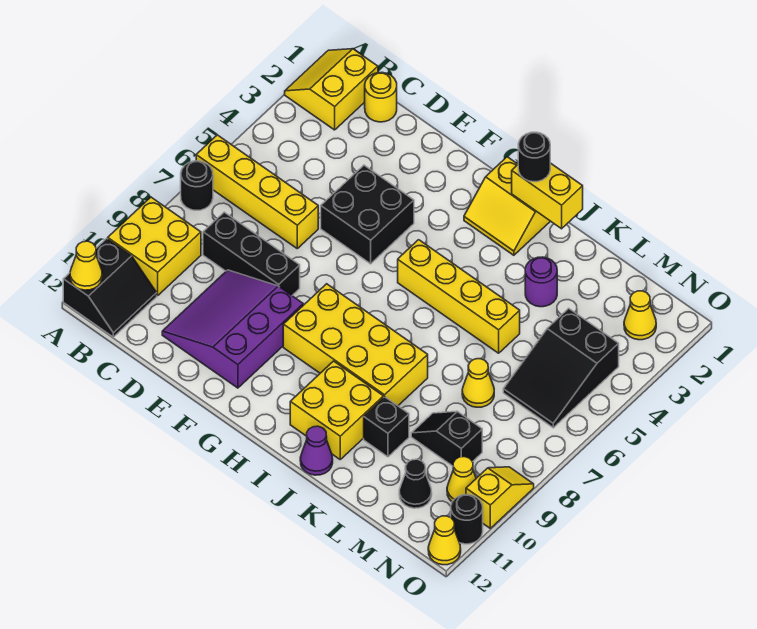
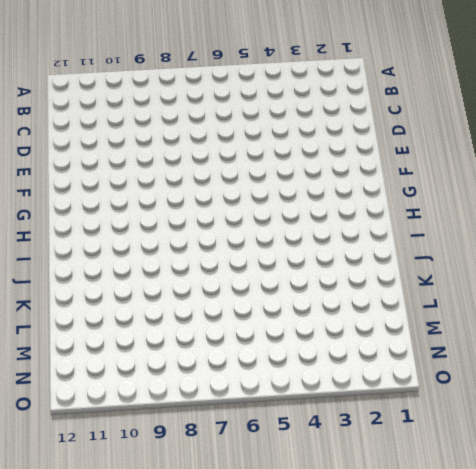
none -> yellow slope A1:B2 level 1 top B
none -> yellow brick A6:D6 level 1
none -> black round brick A7 level 1

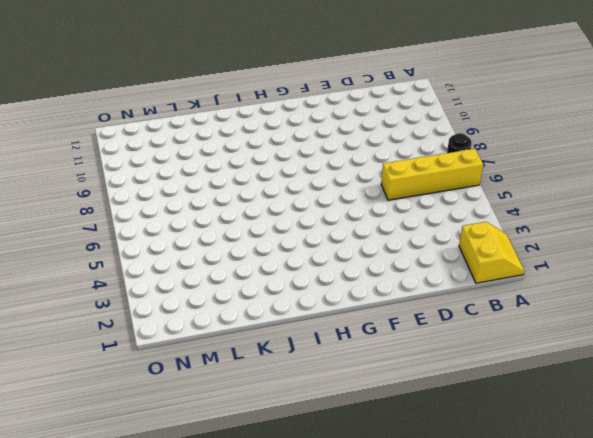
none -> yellow brick A9:B10 level 1
none -> black slope A11:B12 level 1 top A
none -> yellow round brick C1 level 1

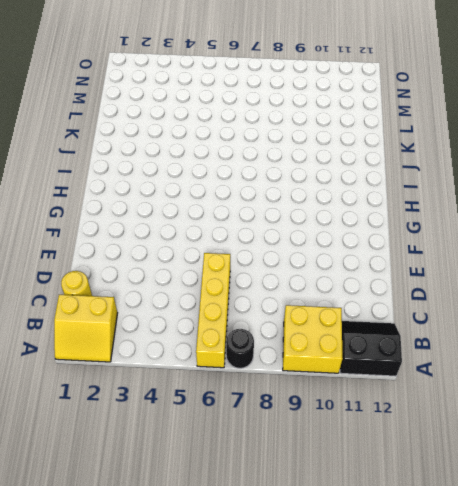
none -> black brick C8:E8 level 1
none -> purple slope D9:F11 level 1 top F
none -> black brick E4:F5 level 1

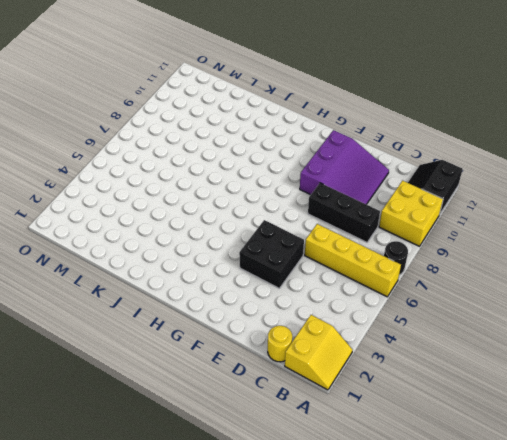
none -> yellow brick G8:J9 level 1
none -> yellow slope H1:I2 level 1 top 1
none -> yellow brick H5:K5 level 1

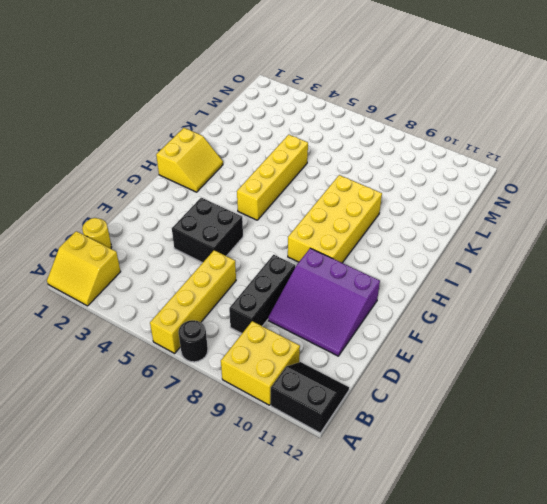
none -> yellow brick I10:J11 level 1
none -> purple cone J12 level 1
none -> purple round brick K3 level 1

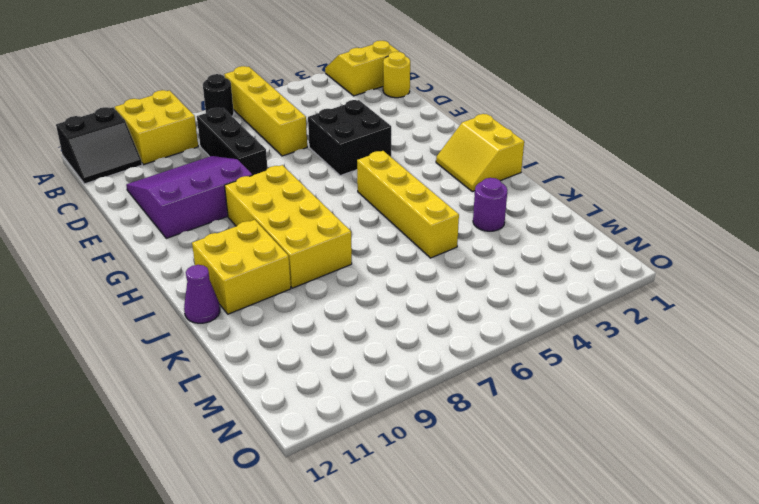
none -> black brick K10 level 1
none -> yellow cone L7 level 1
none -> black slope L9:M9 level 1 top M

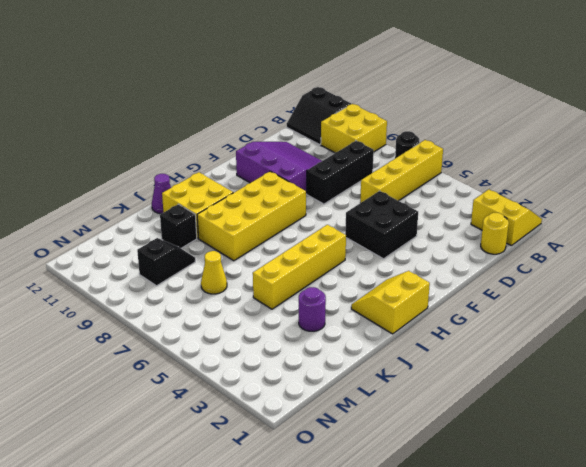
none -> black slope M4:N6 level 1 top 4
none -> black cone M11 level 1
none -> yellow cone N2 level 1

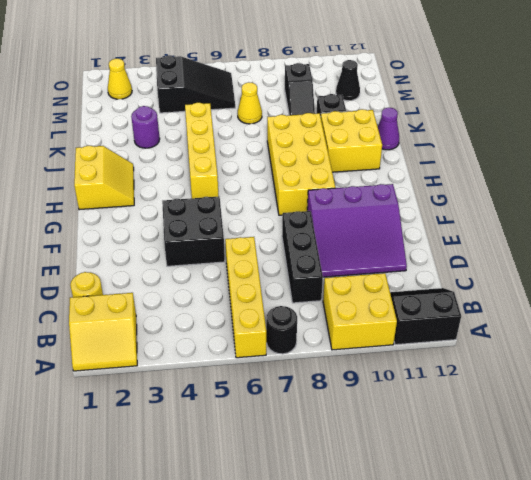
none -> yellow cone N10 level 1
none -> yellow slope O9:O10 level 1 top 10
none -> black round brick O11 level 1

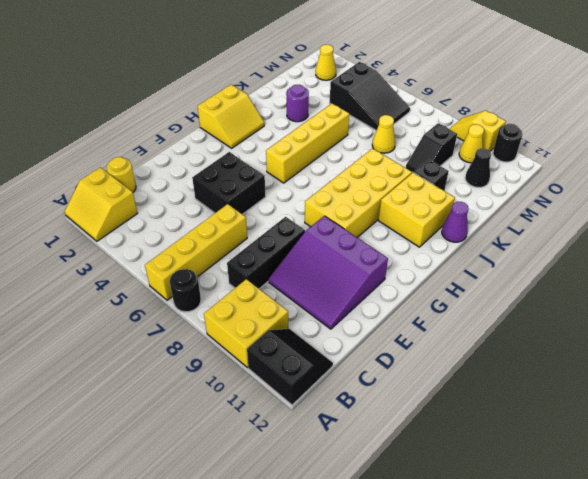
none -> yellow cone O12 level 1
none -> yellow cone A12 level 2
none -> yellow brick I1:J1 level 2

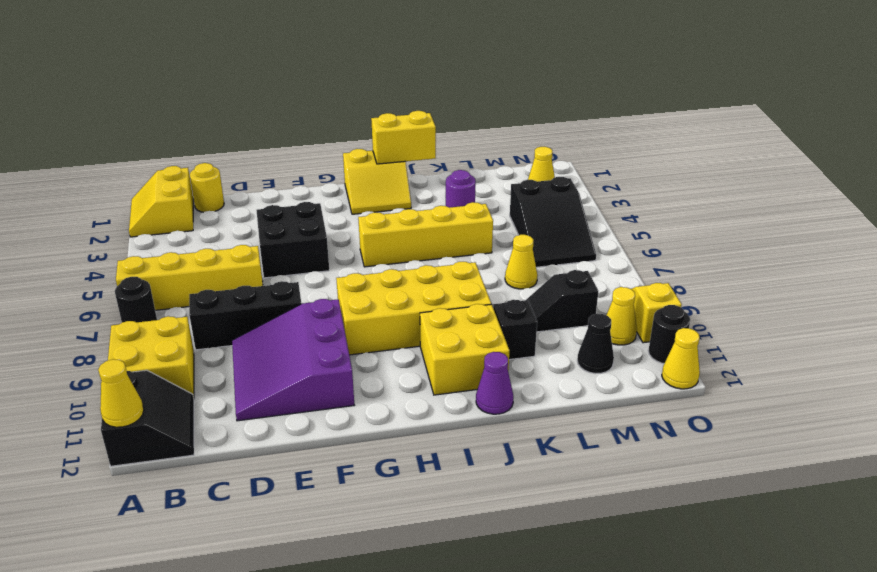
none -> black round brick I1 level 3

